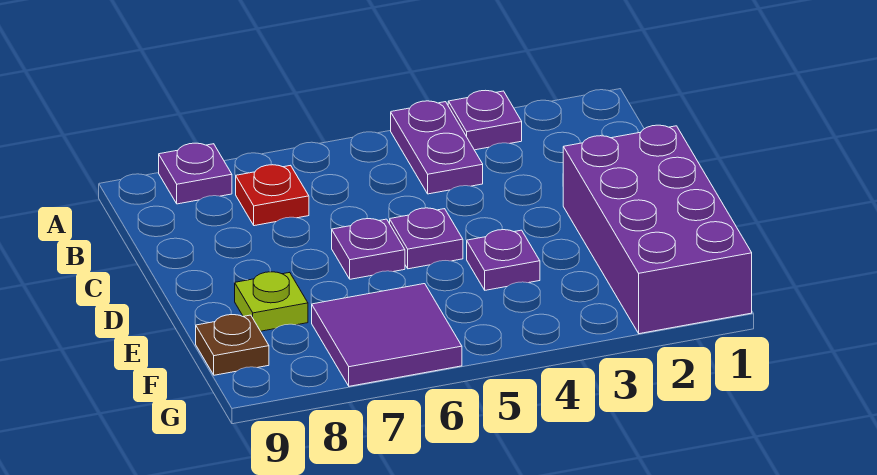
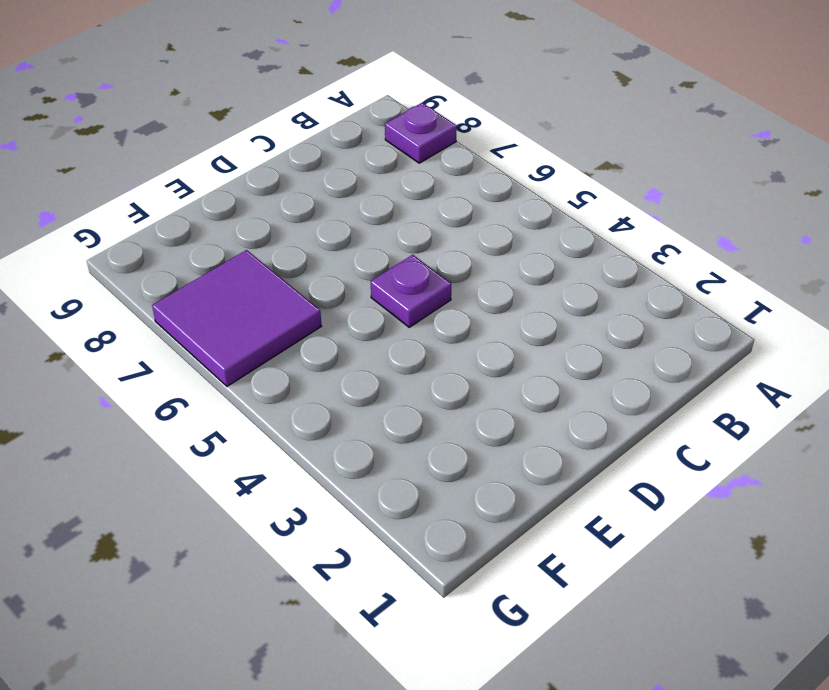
none -> purple plate A3 level 1
none -> purple plate A4:B4 level 1

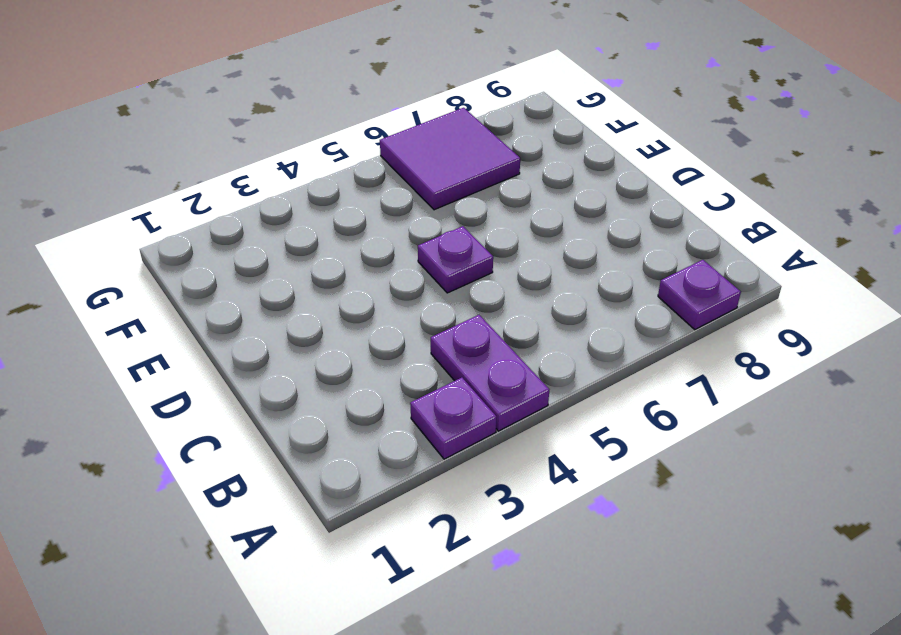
none -> red plate B7 level 1
none -> purple brick D1:G2 level 1

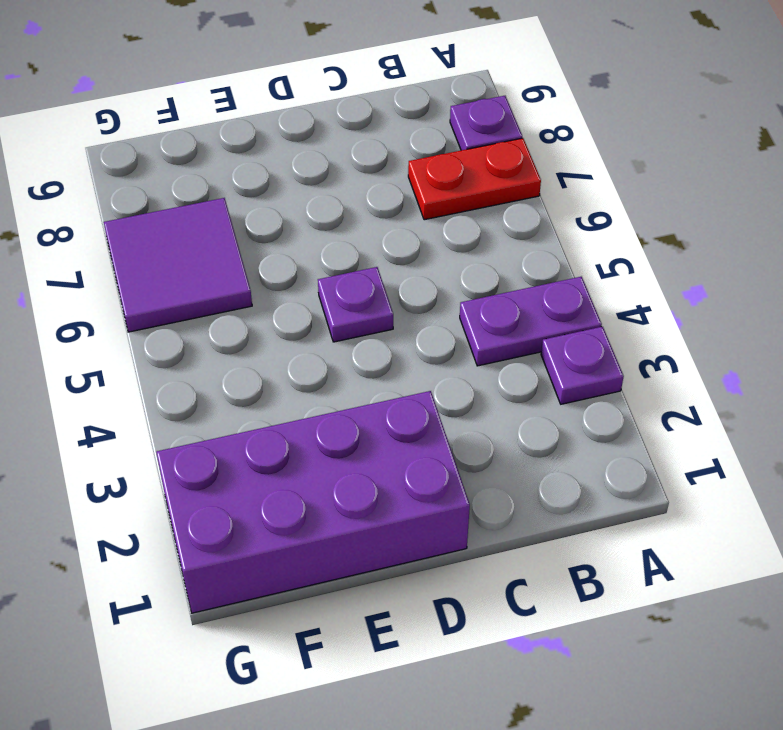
red plate A7:B7 level 1 -> red plate B7 level 1
none -> purple plate D6 level 1
none -> purple plate E4 level 1

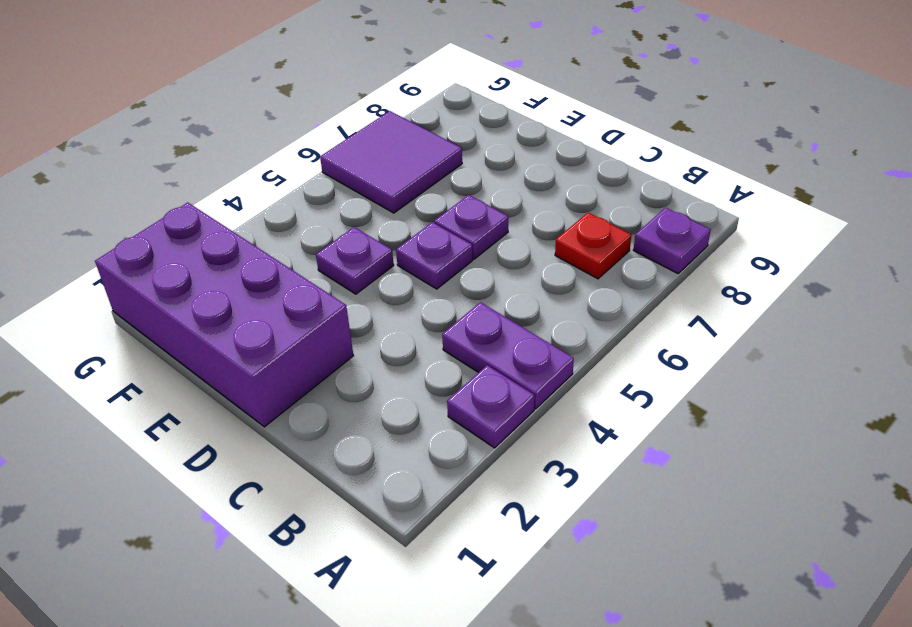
none -> lime plate E8 level 1
none -> brown plate F9 level 1

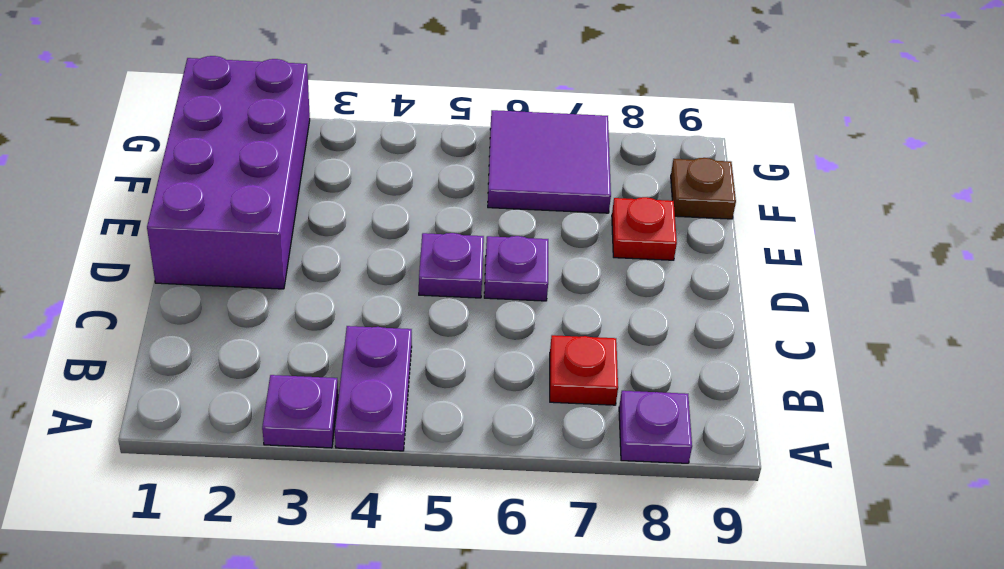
red plate E8 level 1 -> lime plate E8 level 1
none -> purple plate E4 level 1

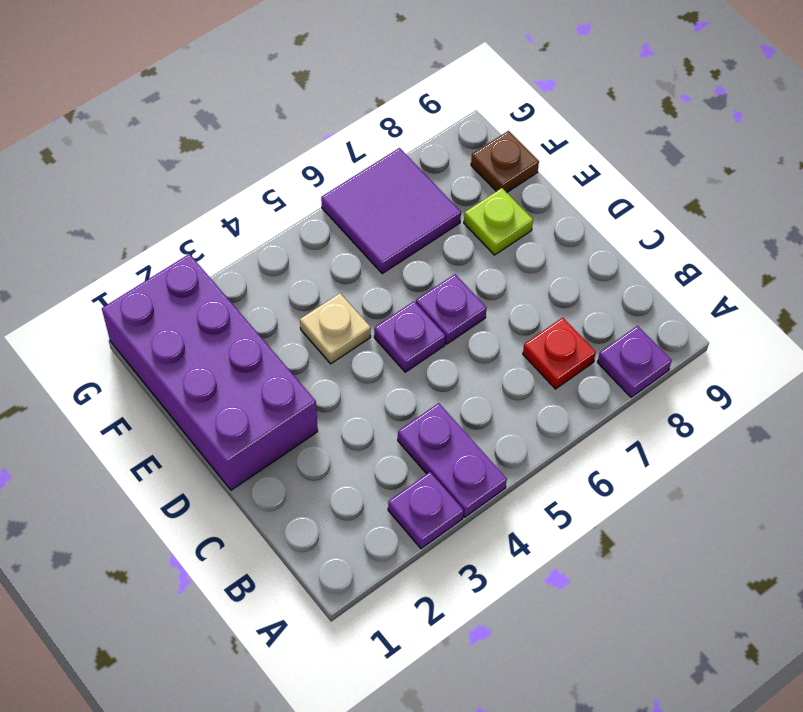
tan plate E4 level 1 -> purple plate E4 level 1

